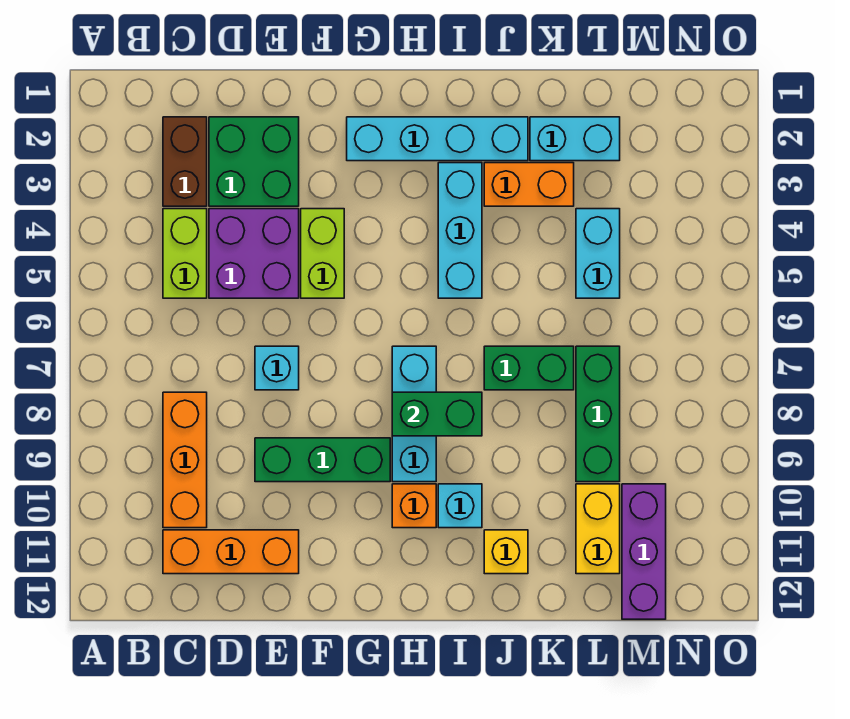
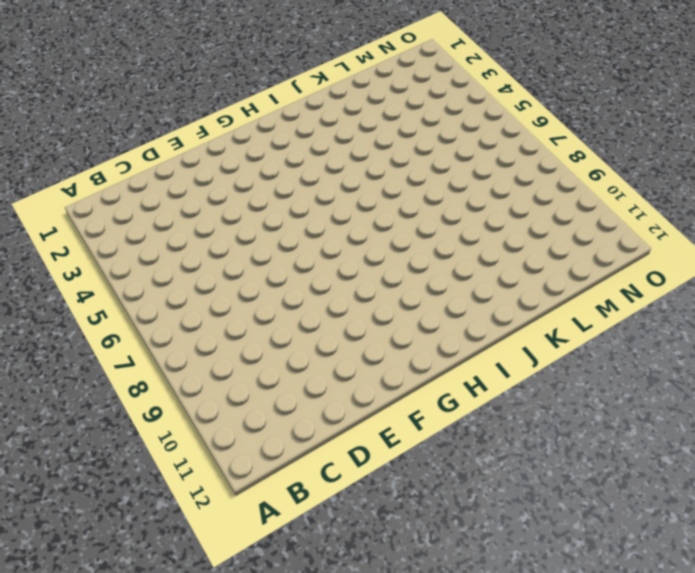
none -> brown brick C2:C3 level 1
none -> lime brick C4:C5 level 1
none -> orange brick C8:C10 level 1

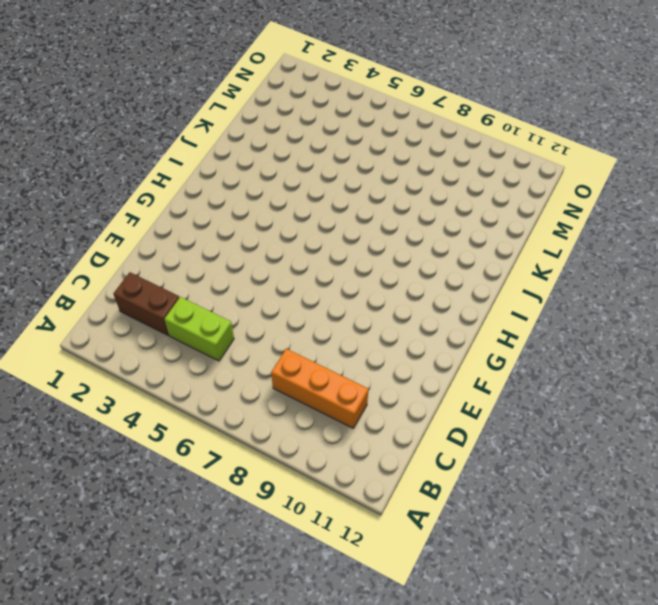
none -> orange brick C11:E11 level 1
none -> green brick D2:E3 level 1
none -> purple brick D4:E5 level 1

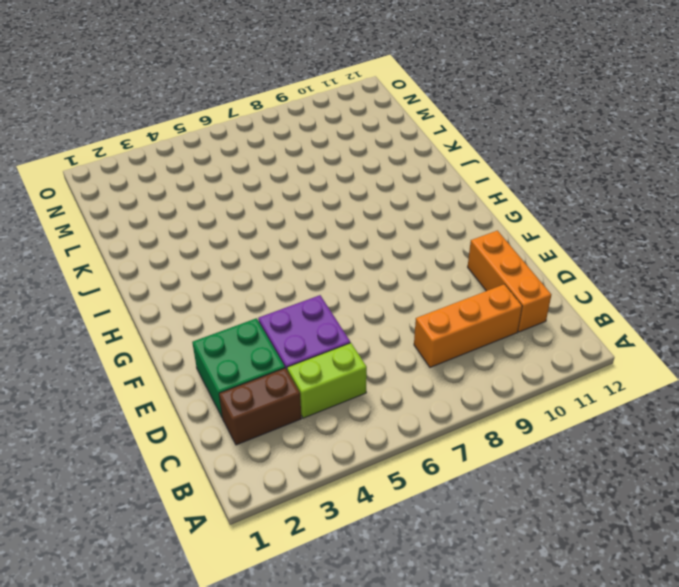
none -> cyan brick E7 level 1
none -> green brick E9:G9 level 1
none -> lime brick F4:F5 level 1

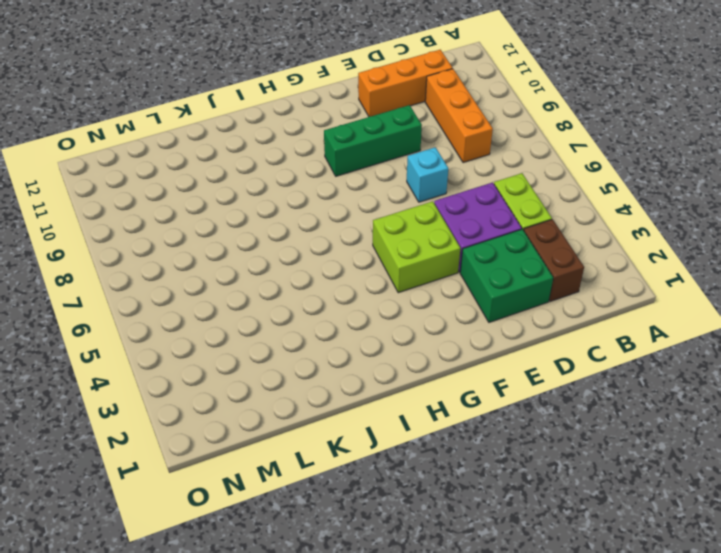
lime brick F4:G5 level 1 -> lime brick F4:F5 level 1
none -> cyan brick G2:J2 level 1
none -> cyan brick H7:H9 level 1
none -> orange brick H10 level 1

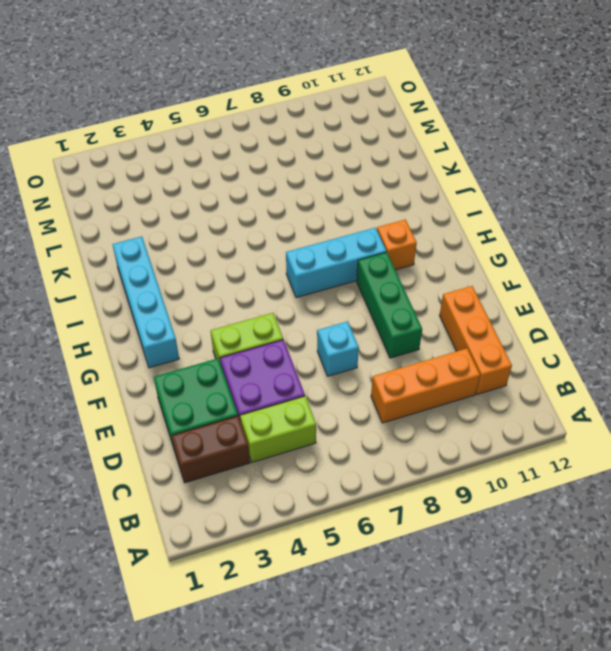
none -> cyan brick I3:I5 level 1
none -> cyan brick I10 level 1
none -> orange brick J3:K3 level 1

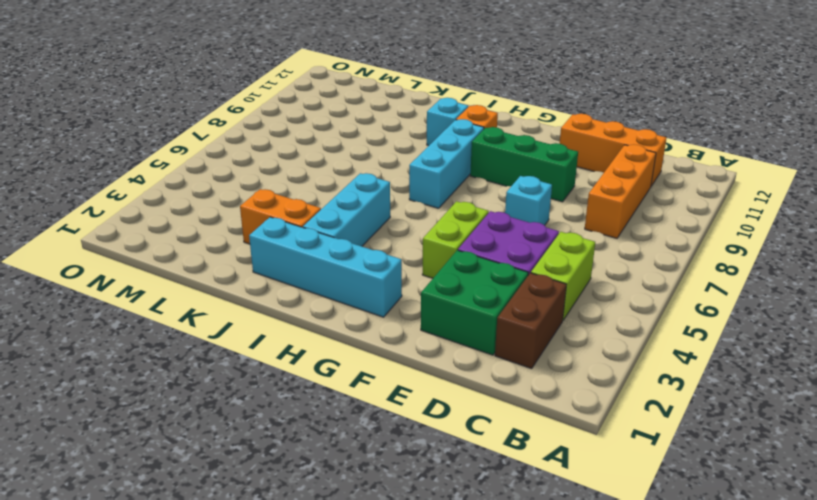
none -> green brick J7:K7 level 1
none -> yellow brick J11 level 1
none -> cyan brick K2:L2 level 1

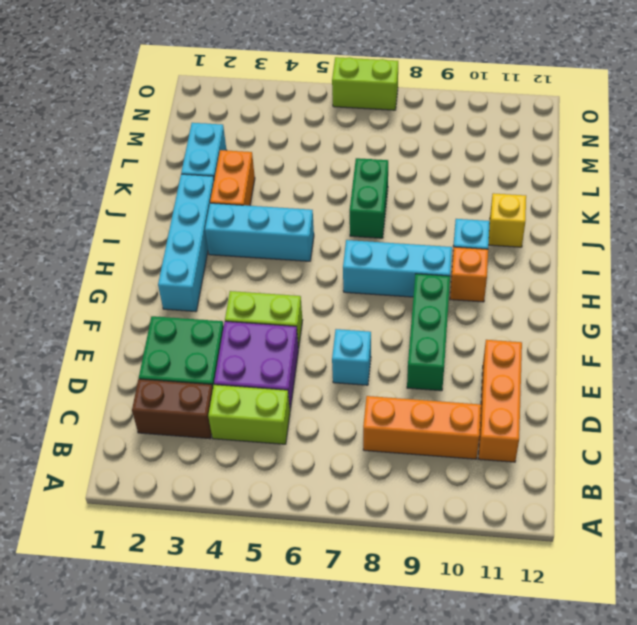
lime brick O6:O7 level 1 -> none
none -> cyan brick L4:L5 level 1
none -> green brick L7:L9 level 1
none -> yellow brick L10:L11 level 1

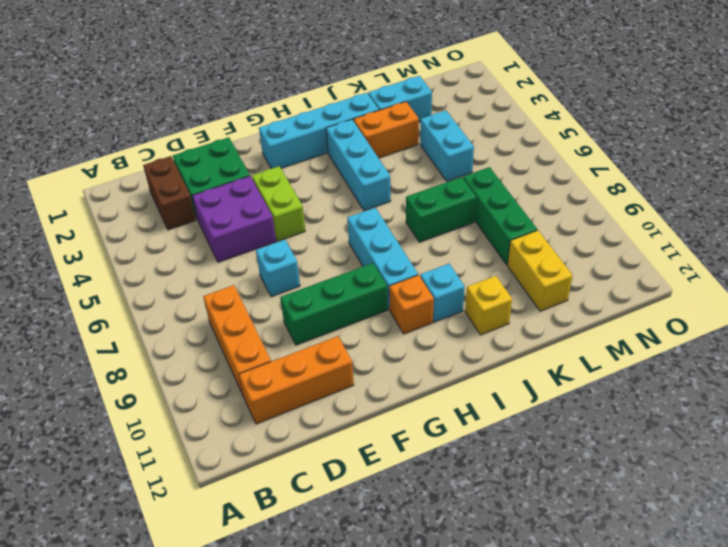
none -> lime brick C4:C5 level 1
none -> purple brick M10:M12 level 1
none -> green brick H8:I8 level 2

